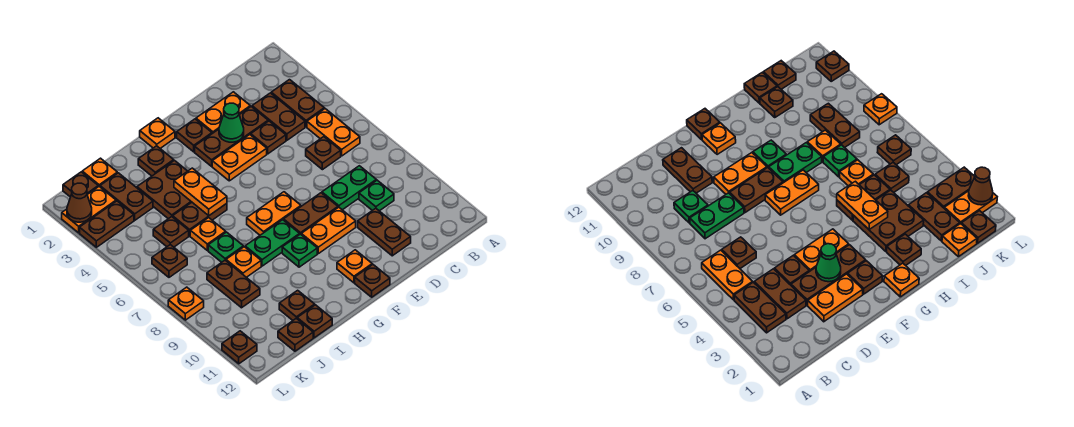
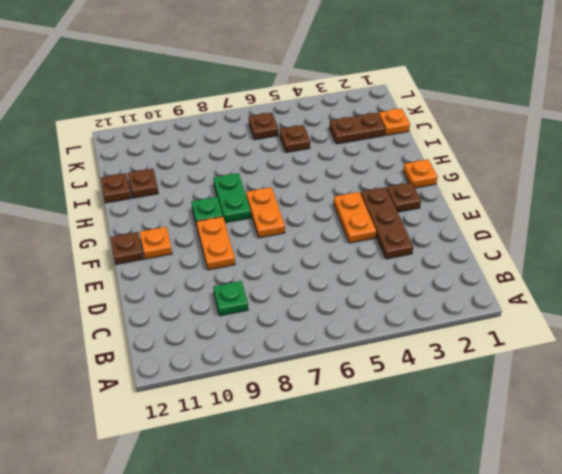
none -> brown plate B3:B4 level 1
none -> orange plate B5:B6 level 1
none -> brown plate C3:C4 level 1
none -> brown plate C6 level 1

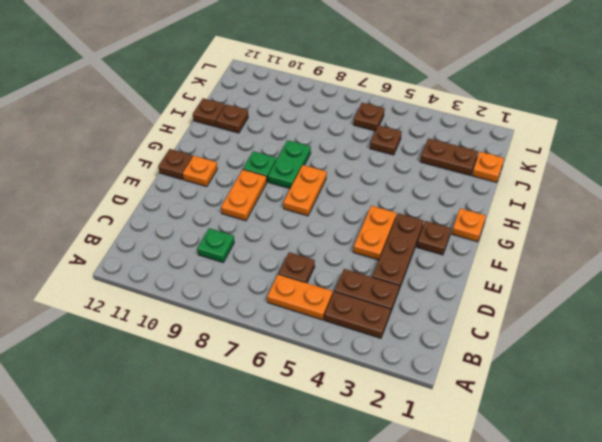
none -> green plate C8:D8 level 1
none -> orange plate D2:E2 level 1
none -> brown plate D4 level 1
none -> brown plate D10:D11 level 1

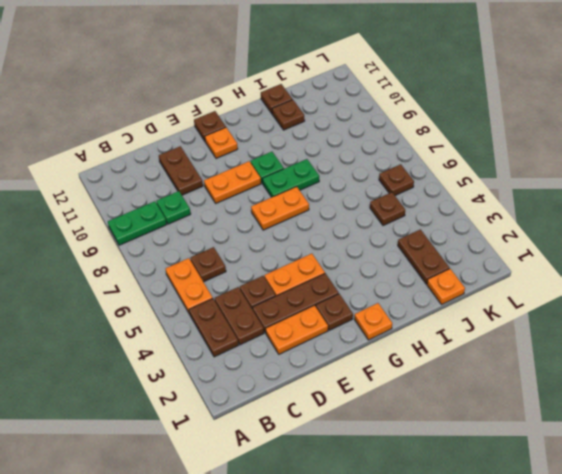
green plate A9:B9 level 1 -> green plate C8:D8 level 1
none -> brown plate E8:F8 level 1
none -> brown plate H2 level 1
none -> brown plate H3:I4 level 1
none -> brown plate H5:I5 level 1

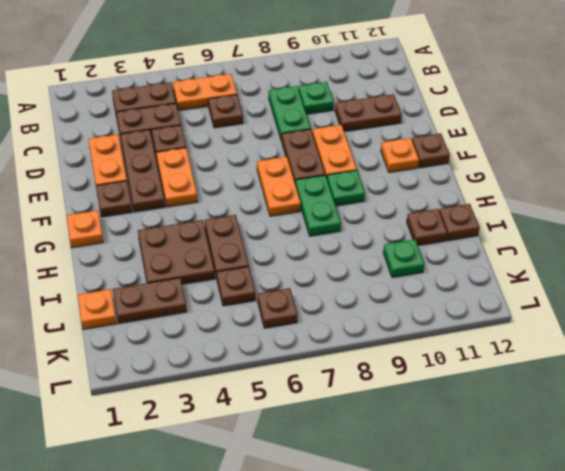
green plate J10 level 1 -> green plate I7 level 1
none -> brown plate H2 level 1
none -> orange plate I6 level 1
none -> orange plate I8 level 1
none -> brown plate J8:J9 level 1

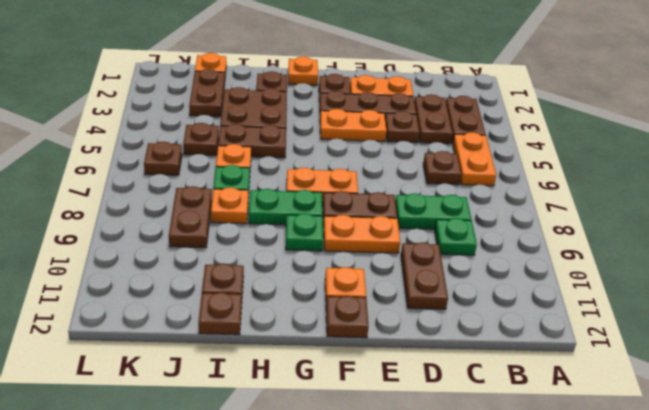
none -> brown plate J12 level 1
none -> brown plate K1 level 1
none -> orange plate K2:L2 level 1
none -> brown plate K3:L3 level 1

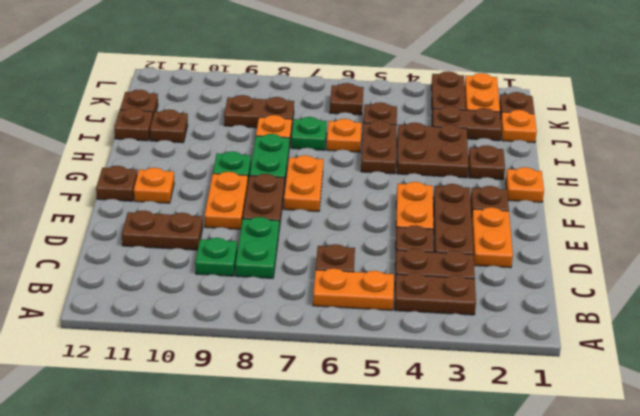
none -> orange plate L8 level 1
none -> brown plate L11 level 1
none -> green cone E3 level 2
none -> orange plate H4:H5 level 2

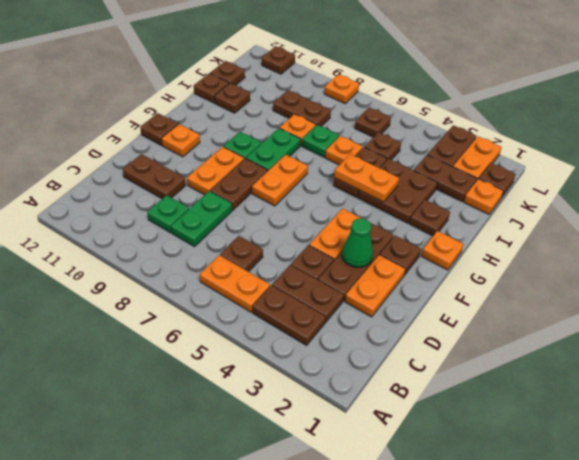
none -> brown cone L2 level 2

